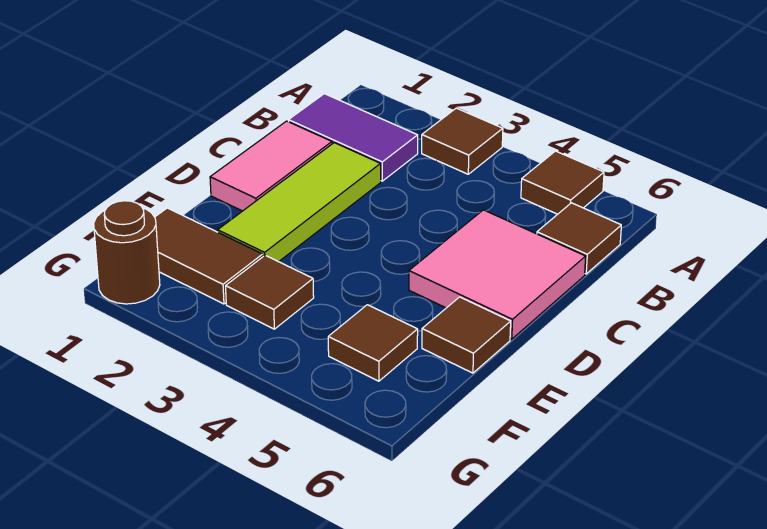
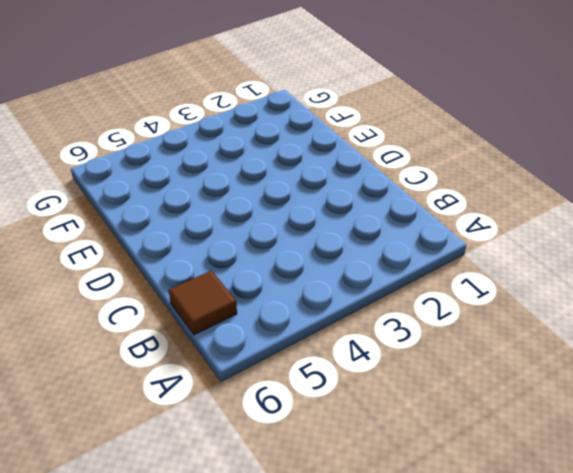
none -> brown tile A3 level 1
none -> brown tile A5 level 1
none -> purple tile B1:B2 level 1

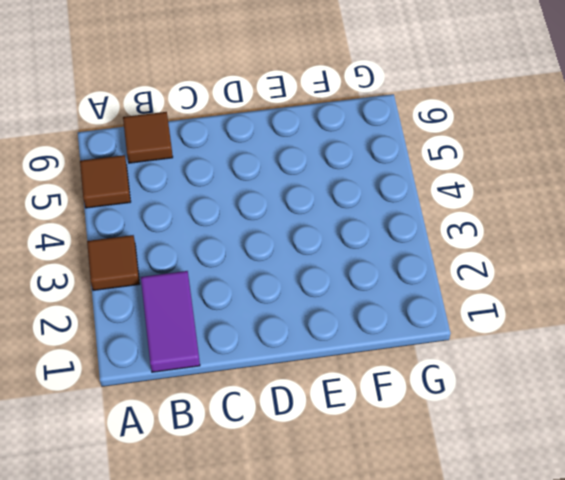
none -> pink tile C1:D1 level 1
none -> lime tile C2:E2 level 1
none -> pink tile C5:D6 level 1

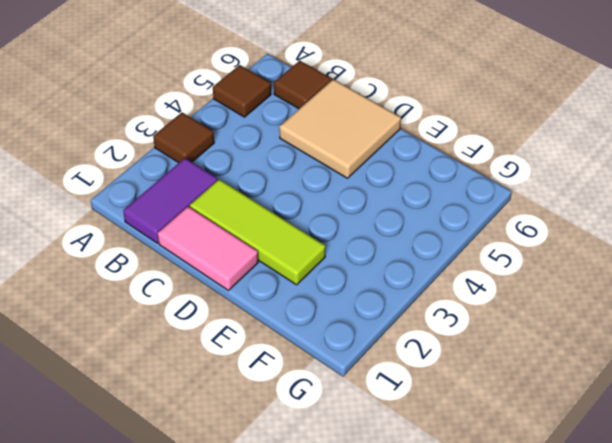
tan tile C5:D6 level 1 -> pink tile C5:D6 level 1
none -> brown tile E6 level 1
none -> brown tile F1:F2 level 1
none -> brown tile F3 level 1

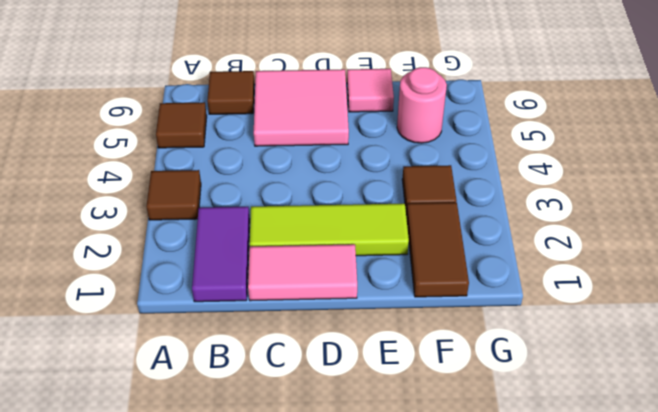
pink tile E6 level 1 -> brown tile E6 level 1
pink round brick F5 level 1 -> brown tile F5 level 1
none -> brown round brick G1 level 1

